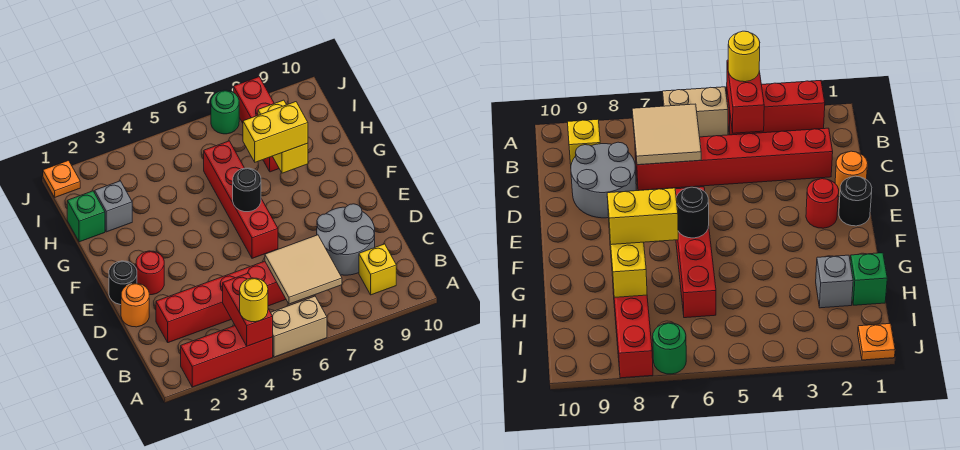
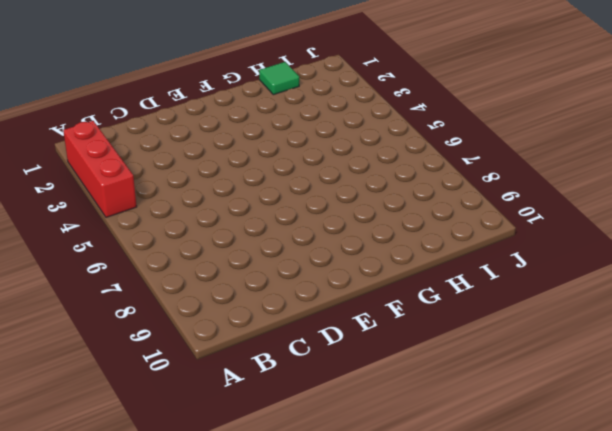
green tile H1 level 1 -> green brick H1 level 1
none -> tan brick A5:A6 level 1
none -> yellow brick B9 level 1
none -> red brick C2:C7 level 1

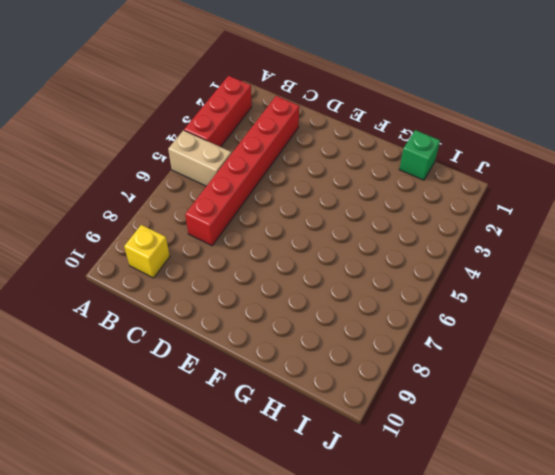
tan brick A5:B5 level 1 -> tan brick A5:A6 level 1
none -> grey round brick C8:D9 level 1
none -> orange round brick D1 level 1
none -> black round brick E1 level 1

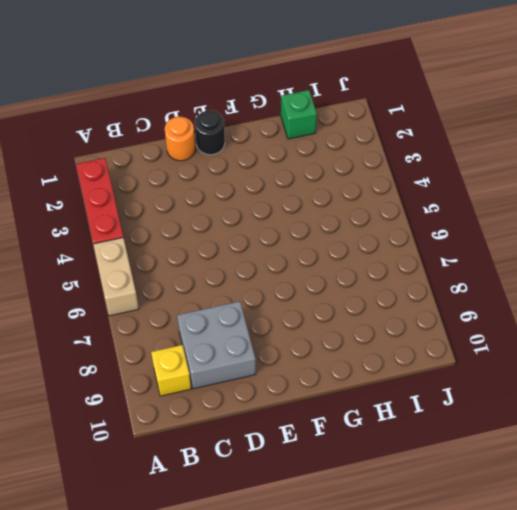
grey brick C8:D9 level 1 -> grey round brick C8:D9 level 1
none -> red brick C2:C7 level 1
none -> red round brick E2 level 1
none -> red brick E6:H6 level 1

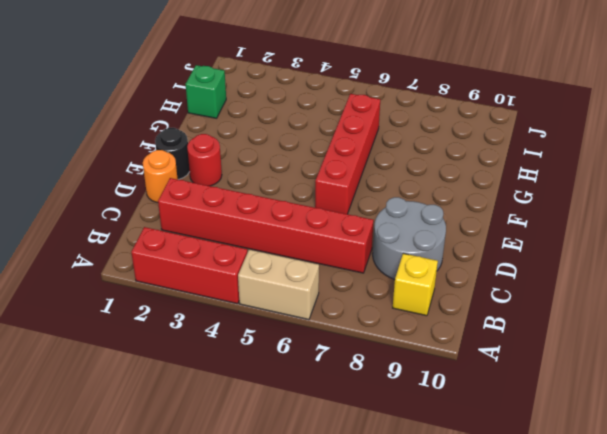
none -> grey brick H2 level 1
none -> red brick H8:J8 level 1
none -> orange plate J1 level 1

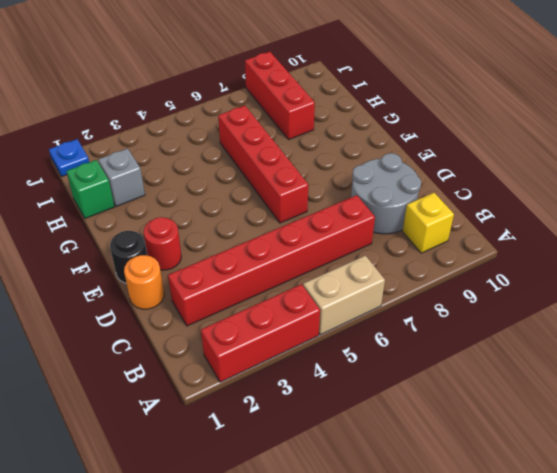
blue plate J1 level 1 -> orange plate J1 level 1
none -> green round brick J7 level 1
none -> red brick A4:B4 level 2
none -> tan tile B6:C7 level 2

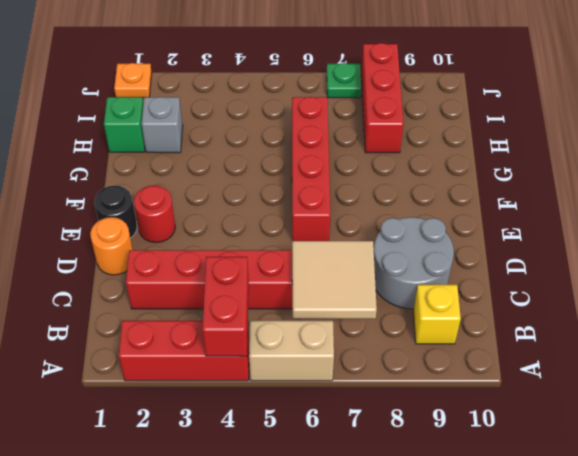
green plate J7 level 1 -> green round brick J7 level 1
none -> black round brick F6 level 2
none -> yellow brick G8:H8 level 2
none -> yellow round brick A4 level 3

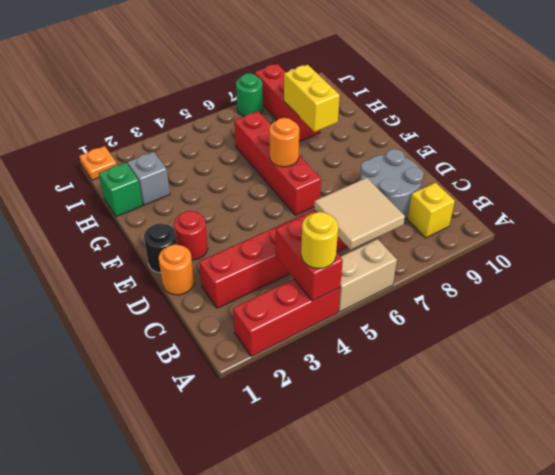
orange round brick F6 level 2 -> black round brick F6 level 2
none -> yellow brick G7:G8 level 3

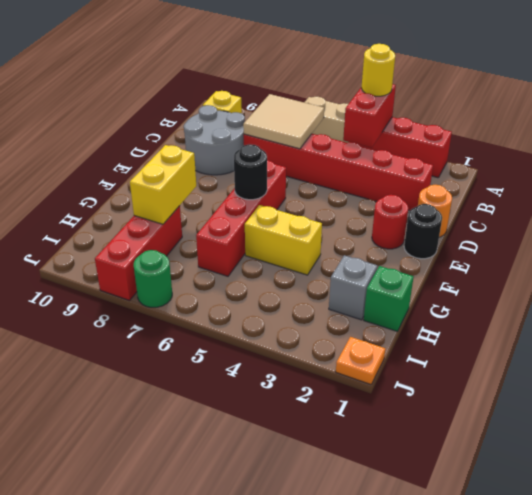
yellow brick G4:G5 level 1 -> yellow brick G7:G8 level 3

